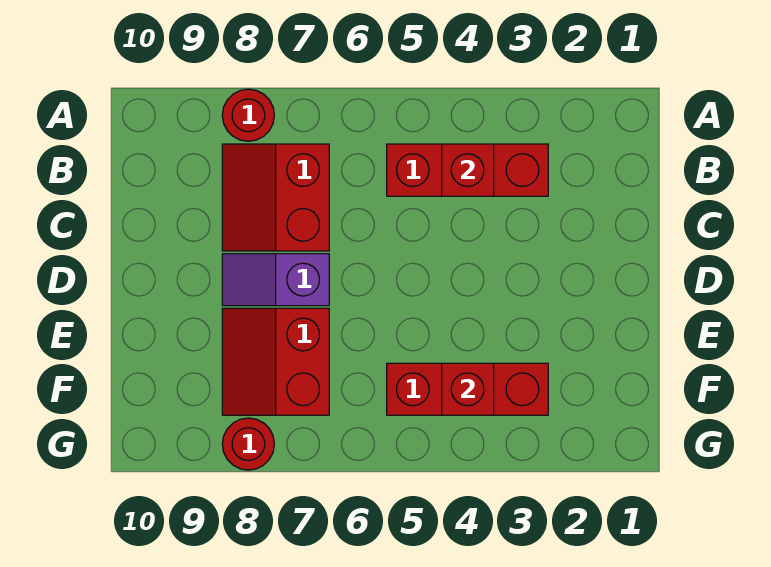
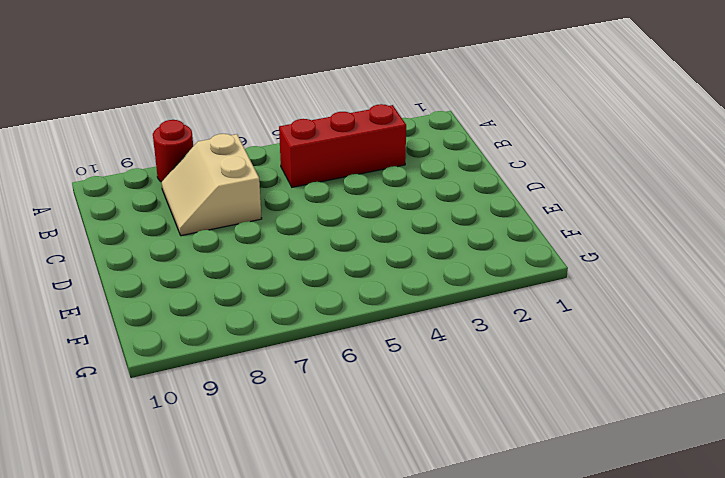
tan slope B7:C8 level 1 top 7 -> red slope B7:C8 level 1 top 7
none -> purple slope D7:D8 level 1 top 7
none -> red slope E7:F8 level 1 top 7

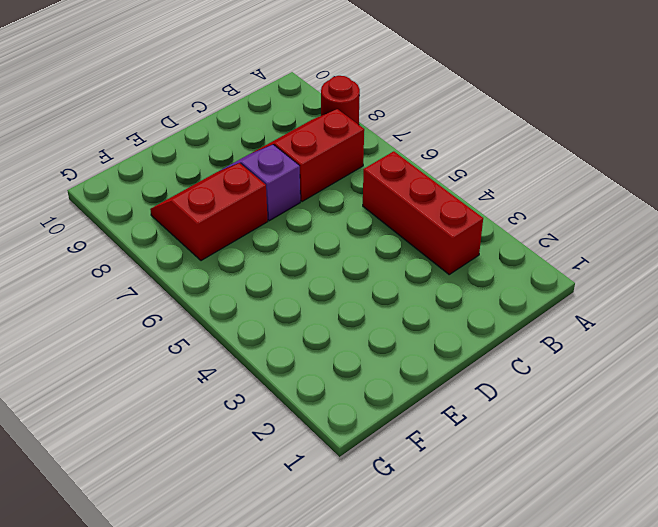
none -> red brick F3:F5 level 1
none -> red round brick G8 level 1

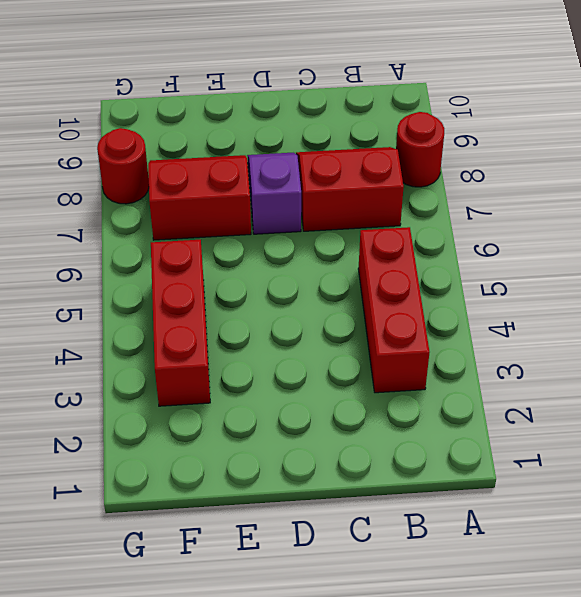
none -> red brick B4 level 2
none -> red brick F4 level 2

